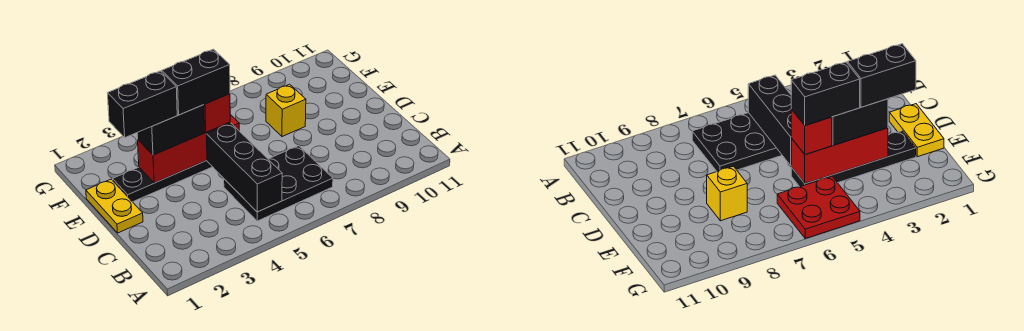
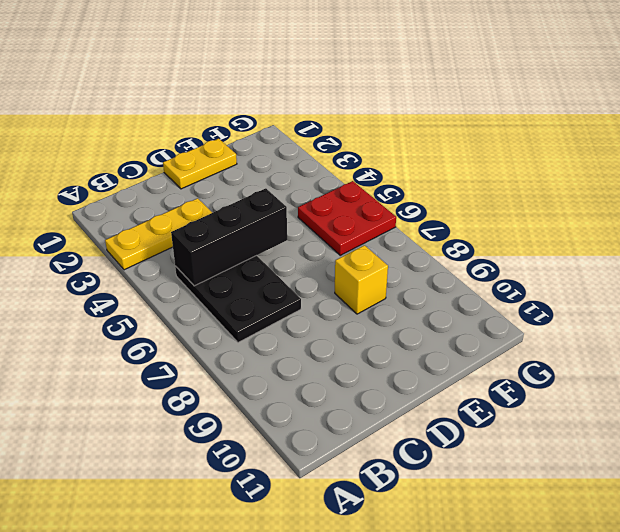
yellow plate A3:C3 level 1 -> none
none -> black plate E2:E5 level 1
none -> red brick E3:E5 level 2

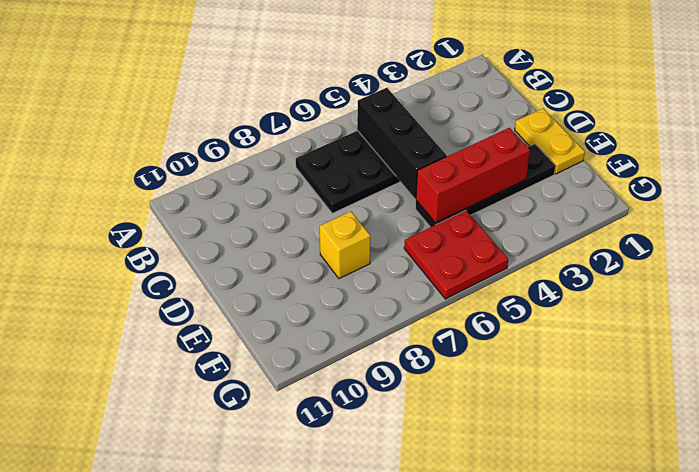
none -> black brick E3:E4 level 3
none -> red brick E5 level 3

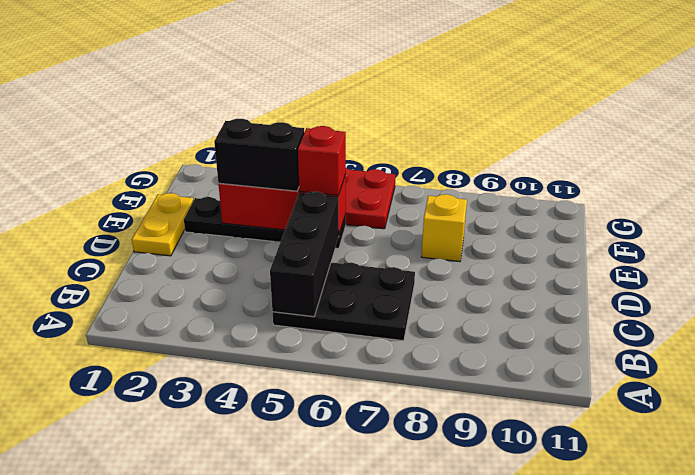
none -> black brick E2:E3 level 4
none -> black brick E4:E5 level 4

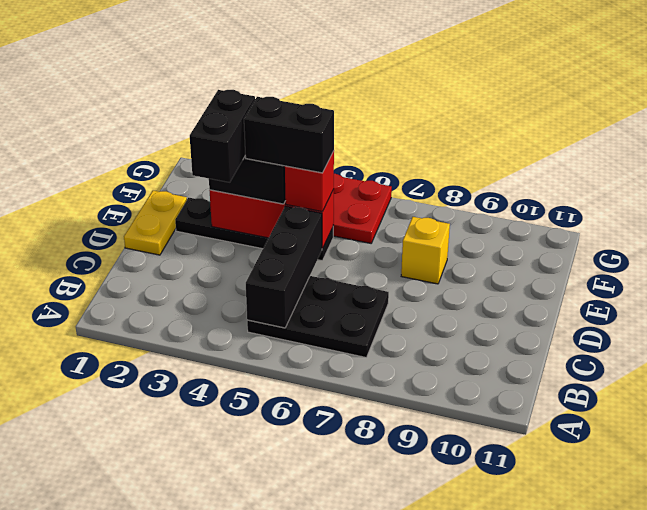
black brick D3:E3 level 4 -> black brick E2:E3 level 4

